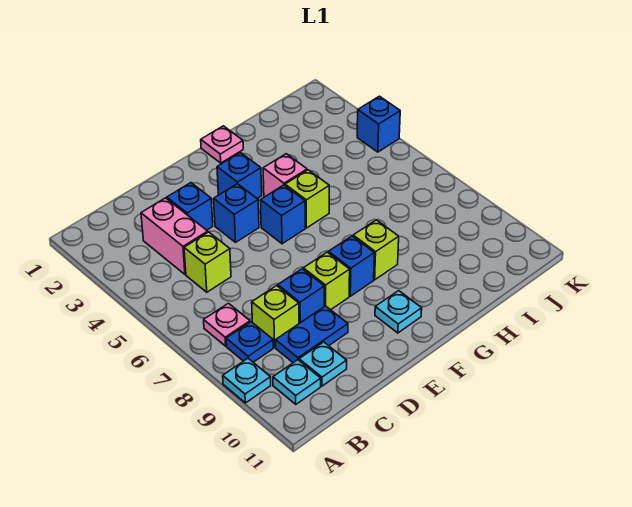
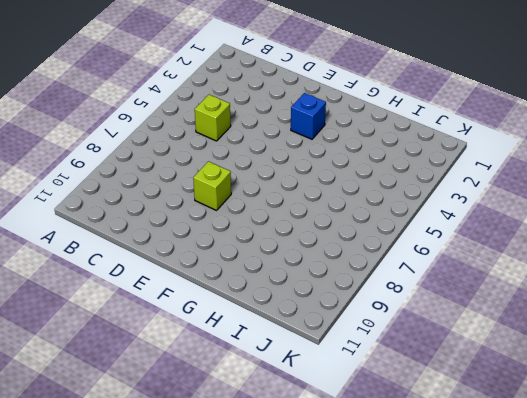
none -> cyan plate A9 level 1
none -> pink plate B7 level 1
none -> blue plate B8 level 1

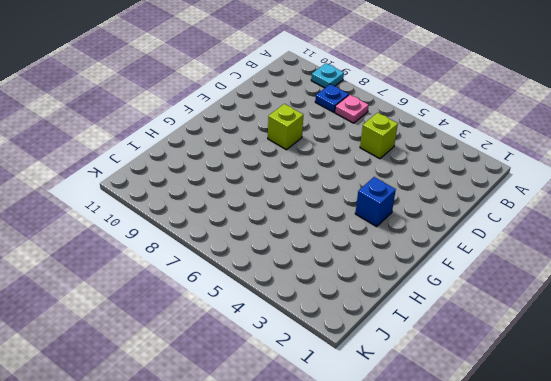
none -> cyan plate B10 level 1
none -> pink brick C3:C4 level 1
none -> lime brick C8 level 1

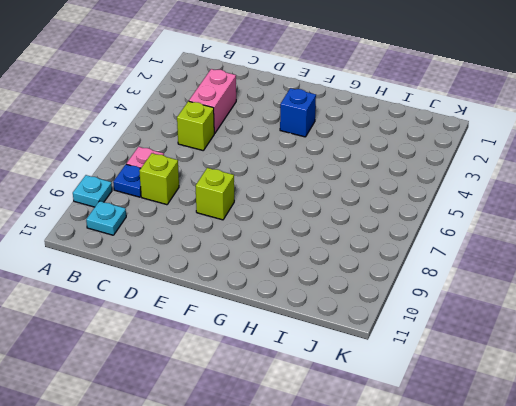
none -> blue plate C9:D9 level 1
none -> cyan plate C10 level 1
none -> blue brick D3 level 1

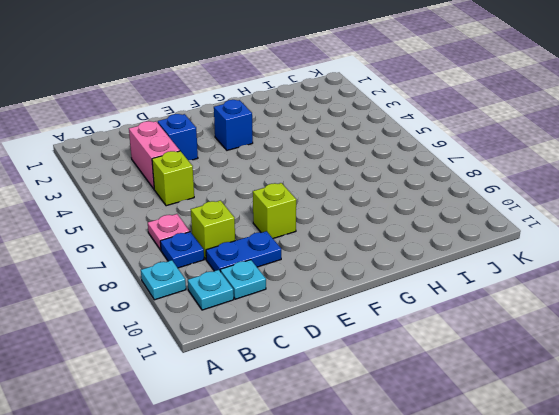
none -> blue brick D8 level 1
none -> blue brick E4 level 1
none -> blue brick F5 level 1

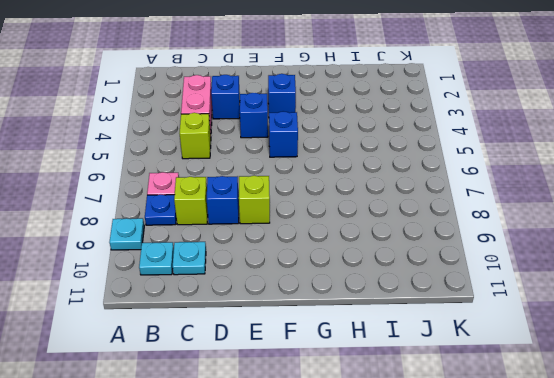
none -> blue plate C9:D9 level 1
none -> blue brick F8 level 1
none -> cyan plate F10 level 1

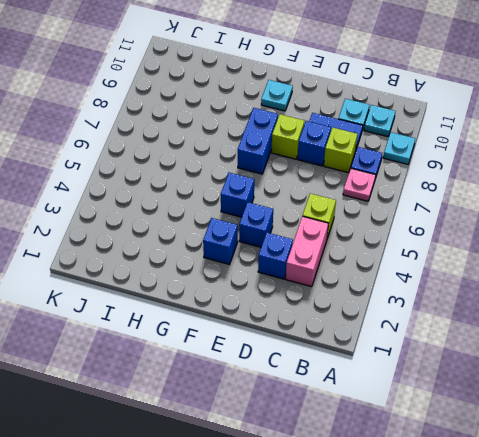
blue brick F7:F8 level 1 -> blue brick F8 level 1
none -> pink plate G1 level 1
none -> pink brick G4 level 1
none -> lime brick G5 level 1

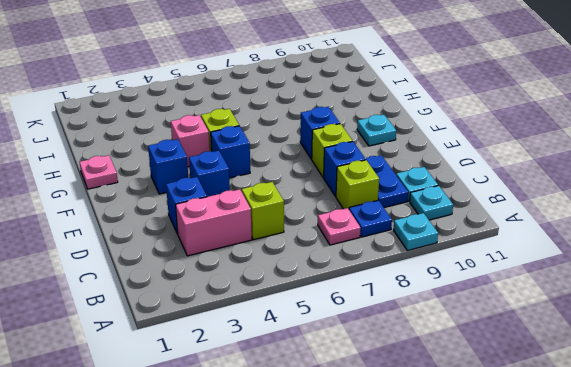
none -> lime brick G8 level 1
none -> blue brick K4 level 1

